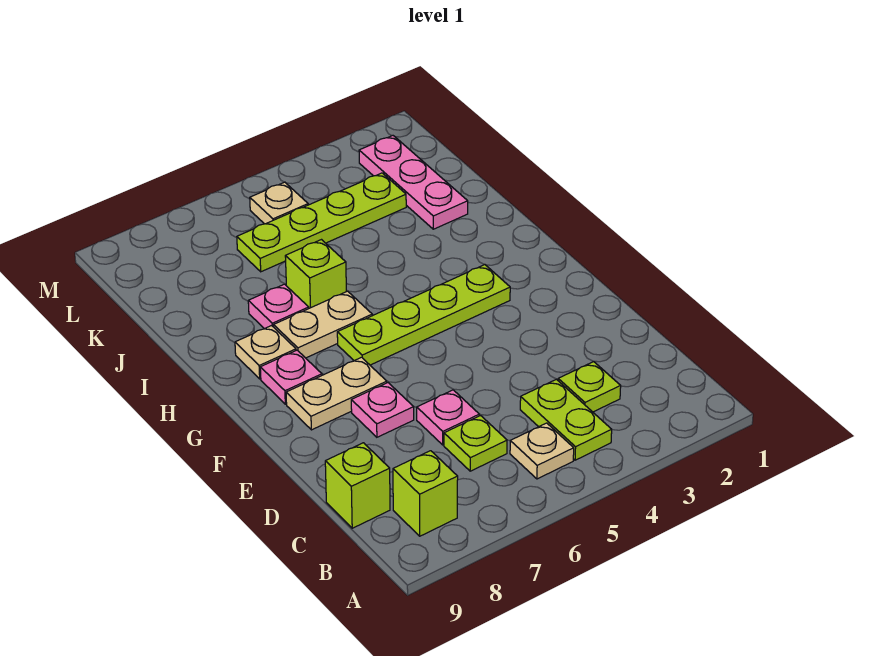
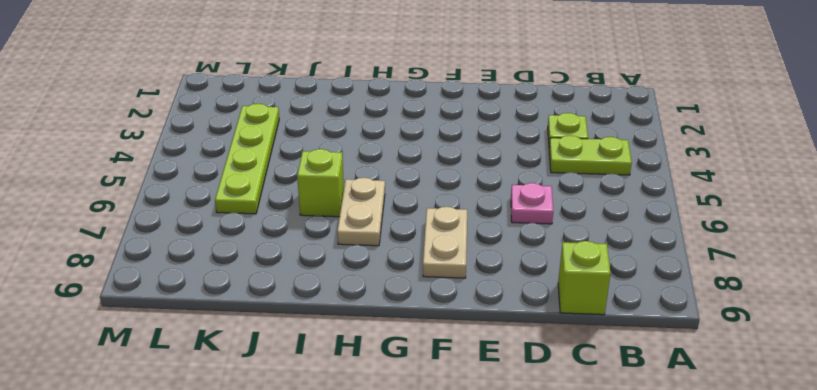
none -> tan plate B5 level 1
none -> lime brick B8 level 1
none -> lime plate C6 level 1

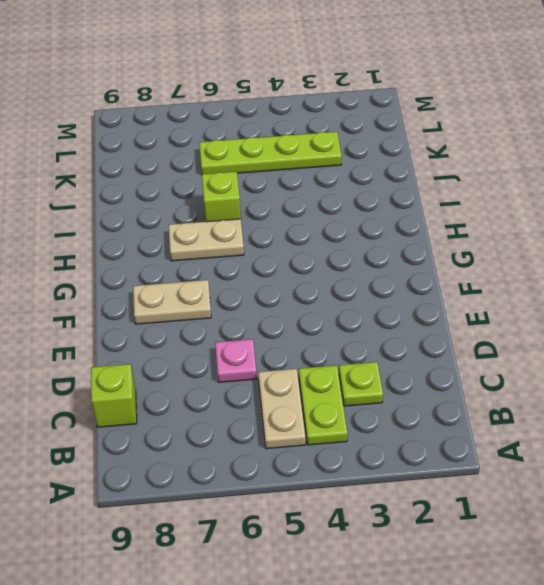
tan plate B5:C5 level 1 -> tan plate B5 level 1
none -> lime brick B8 level 1
none -> lime plate C6 level 1
none -> pink plate E7 level 1

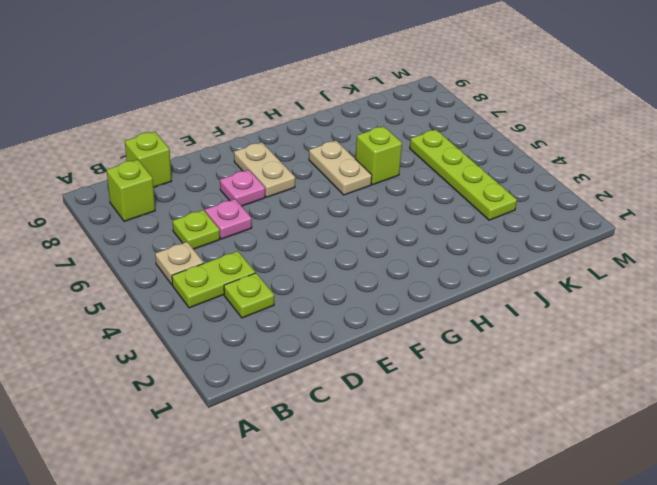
none -> lime plate G3:G6 level 1
none -> pink plate G8 level 1
none -> tan plate H8 level 1

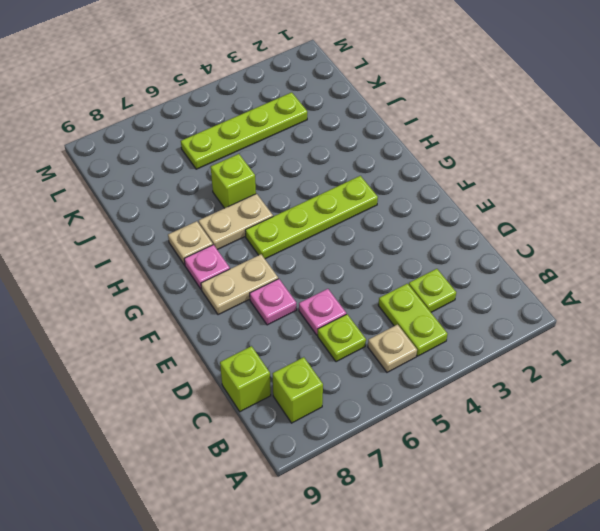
none -> pink plate I7 level 1
none -> pink plate J2:L2 level 1
none -> tan plate L5 level 1

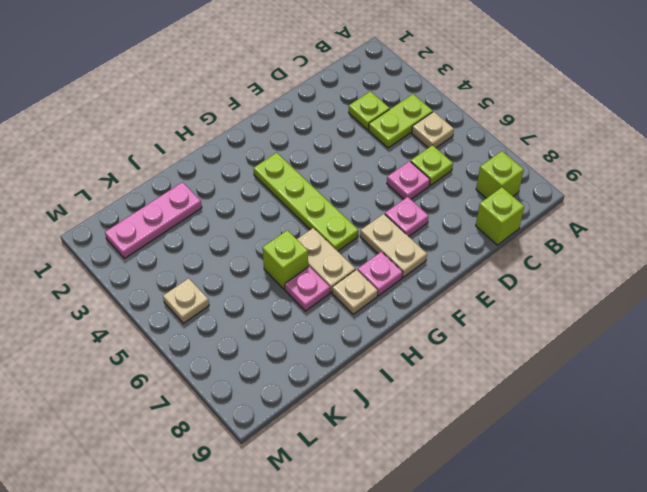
none -> lime plate K3:K6 level 1

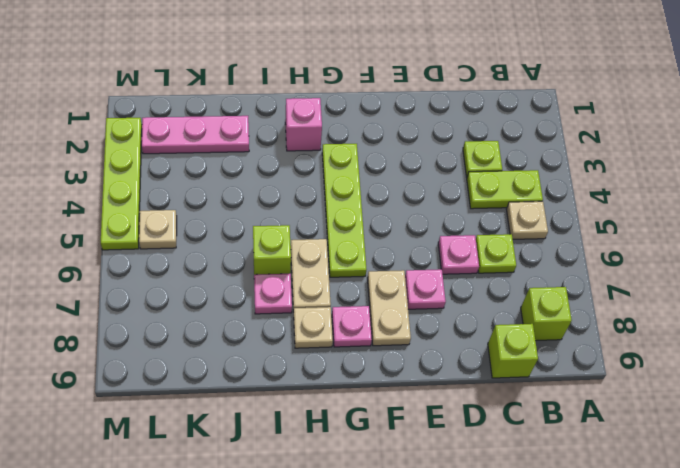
pink brick H2 level 1 -> none
lime plate M2:M5 level 1 -> lime plate K3:K6 level 1

